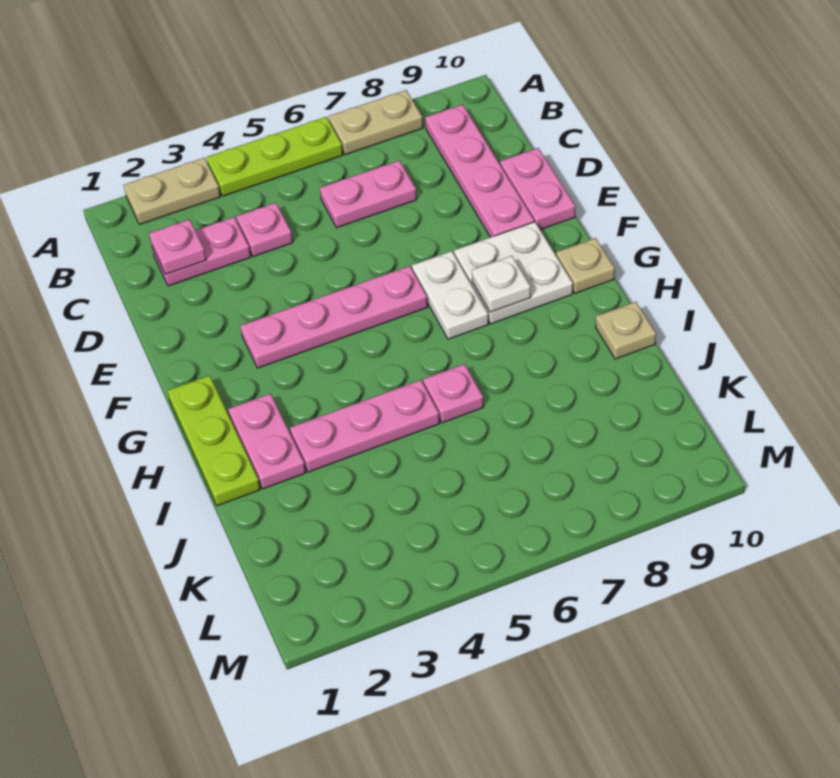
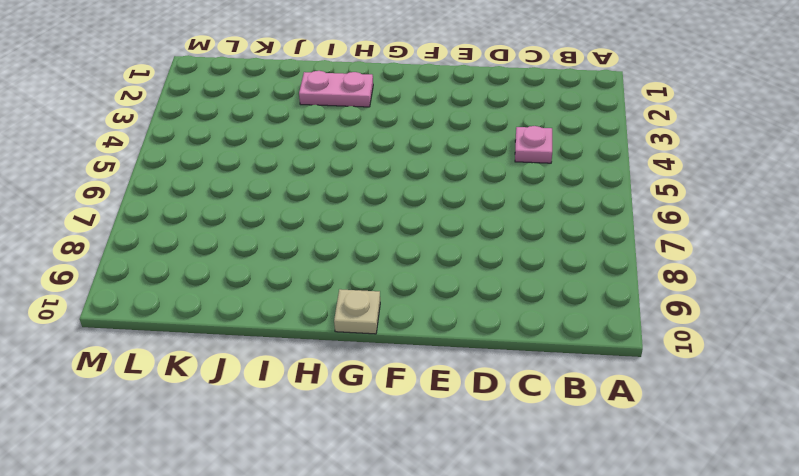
none -> tan plate A2:A3 level 1
none -> lime plate A4:A6 level 1
none -> tan plate A7:A8 level 1

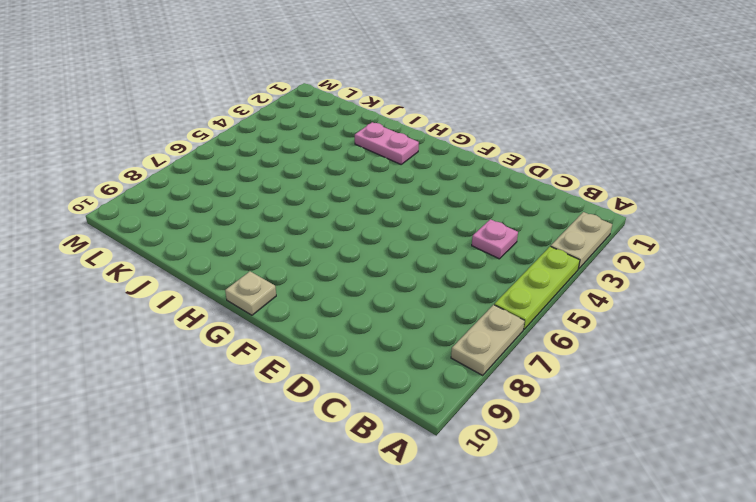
none -> pink plate B9:E9 level 1
none -> pink plate C2:C3 level 1
none -> pink plate C6:C7 level 1

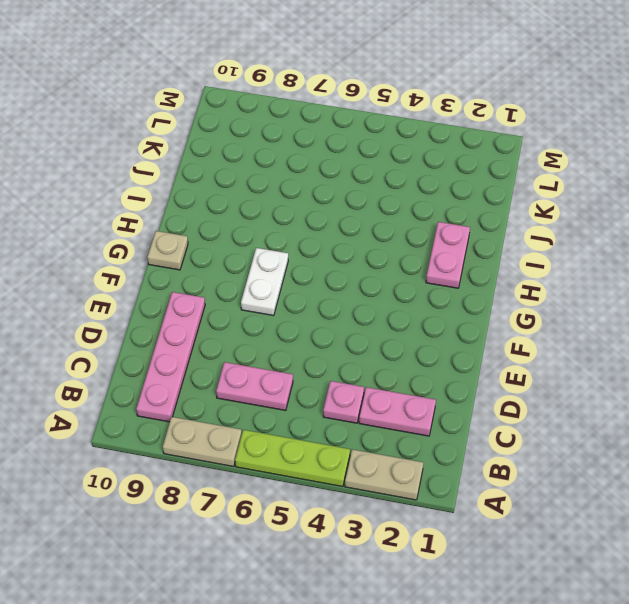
none -> pink plate D10:E10 level 1
none -> pink plate F3:F6 level 1
none -> white plate F8:G9 level 1

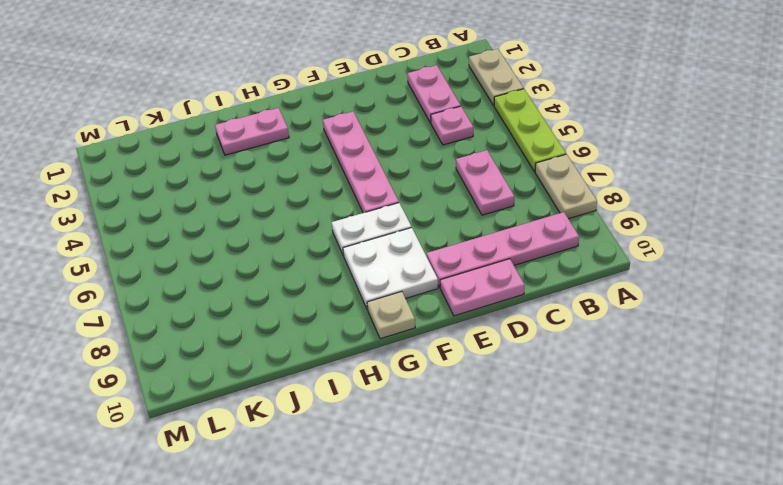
none -> lime plate G1:I1 level 1
none -> pink plate I3:I5 level 1
none -> pink plate I6 level 1

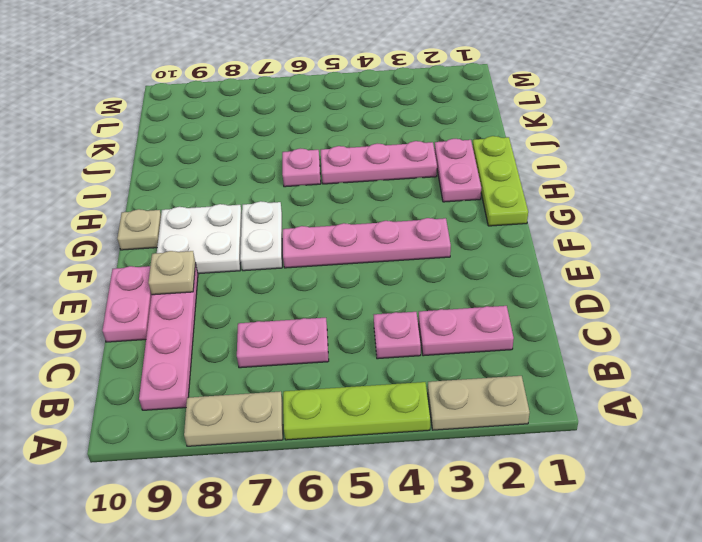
tan plate E9 level 2 -> tan plate I10 level 1
none -> pink plate C2 level 2
none -> white plate G8 level 2

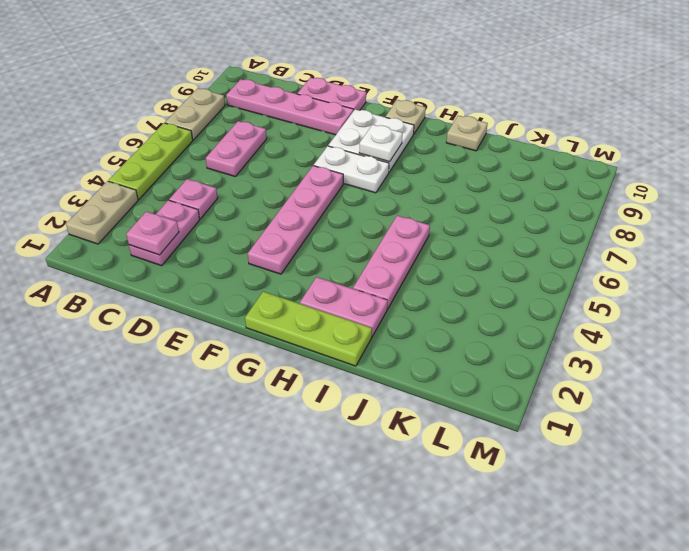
none -> pink plate I6 level 1

